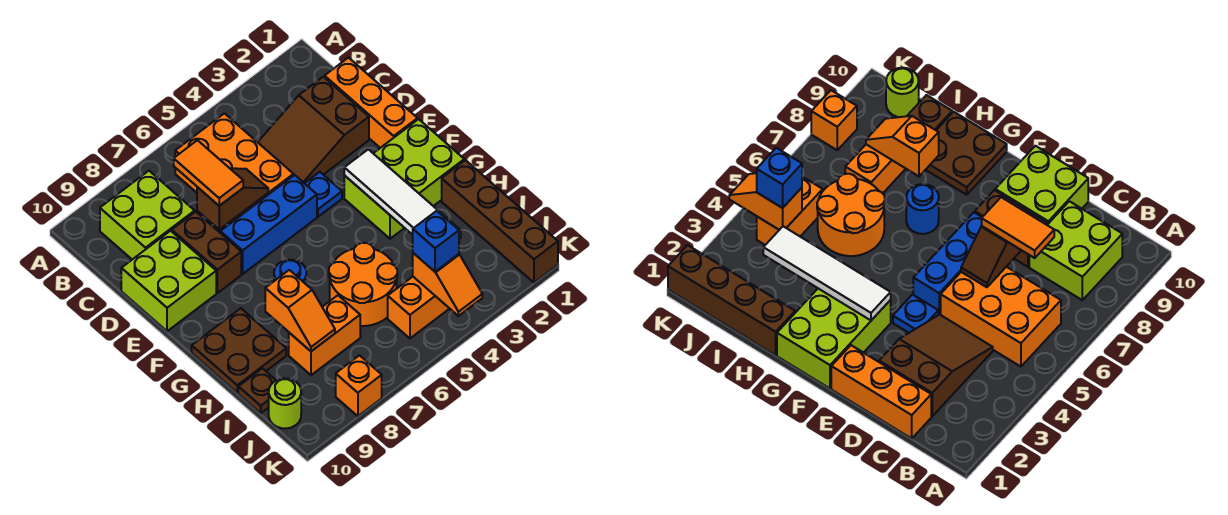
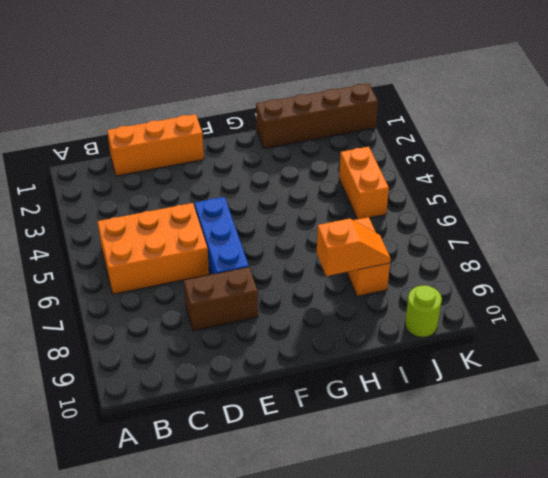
none -> lime brick B8:C9 level 1
none -> brown slope C2:D4 level 1 top 2
none -> lime brick D9:E10 level 1

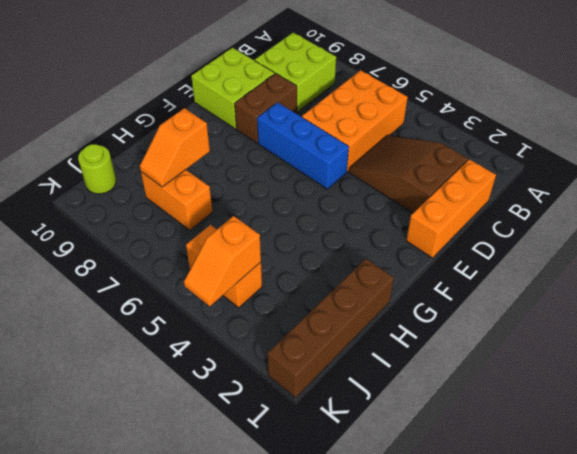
none -> blue plate E4 level 1
none -> lime brick F1:G3 level 1
none -> blue round brick G7 level 1

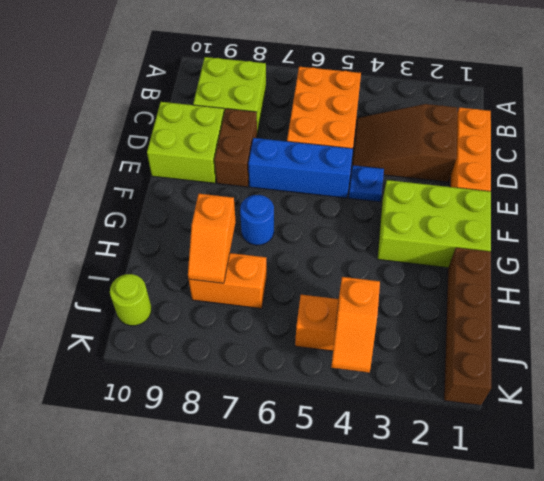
none -> brown plate G9:H10 level 1
none -> orange round brick H5:I6 level 1
none -> brown plate I10 level 1

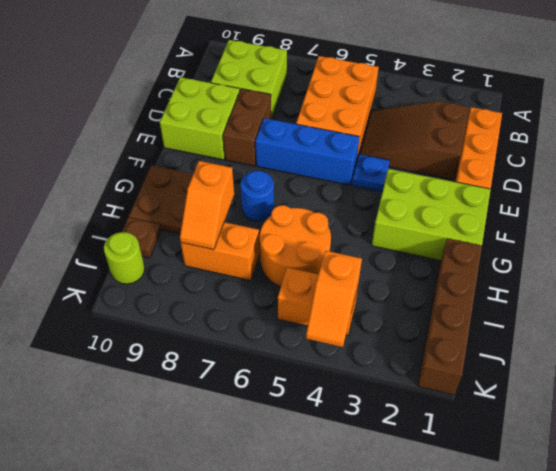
none -> orange brick K8 level 1
none -> brown slope D6:D7 level 2 top 7
none -> white tile F3:I3 level 2

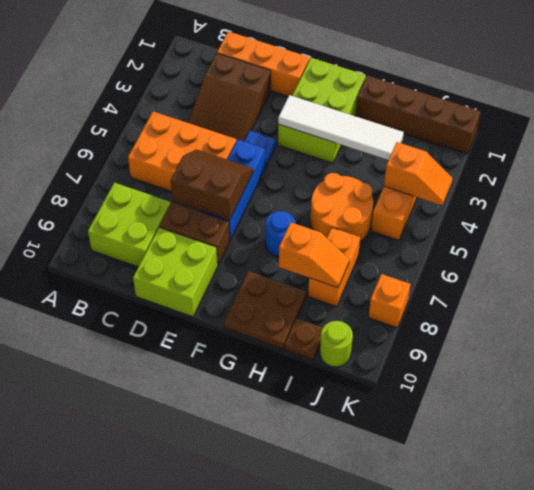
brown slope D6:E7 level 2 top 7 -> brown slope D6:D7 level 2 top 7
none -> orange tile C7:D7 level 3
none -> blue brick J4 level 3

